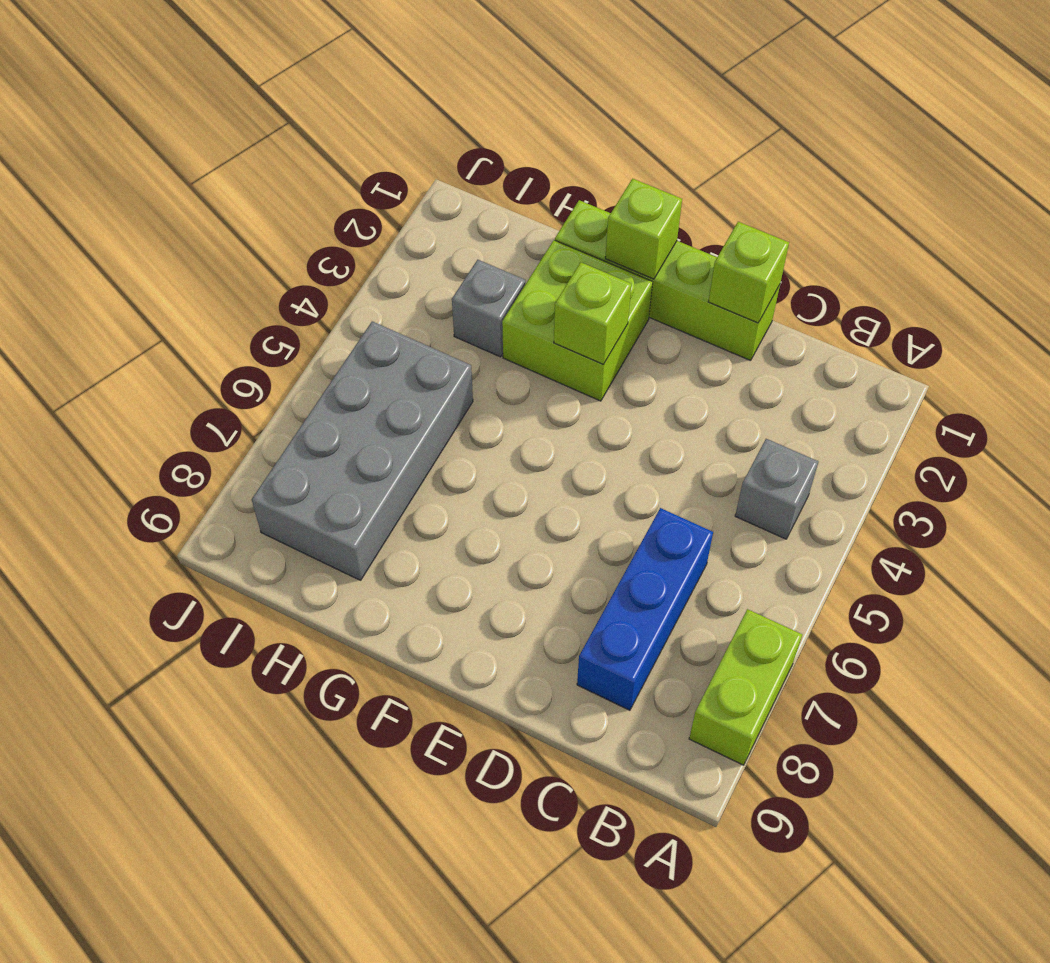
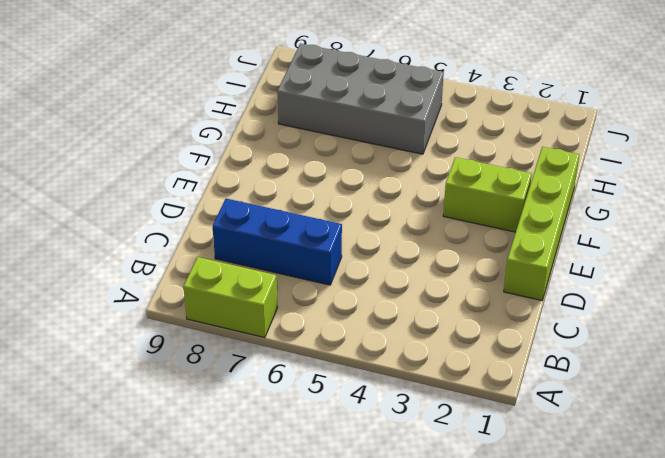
lime brick F2:F3 level 1 -> lime brick F2:G3 level 1
none -> grey brick B4 level 1
none -> grey brick H3 level 1

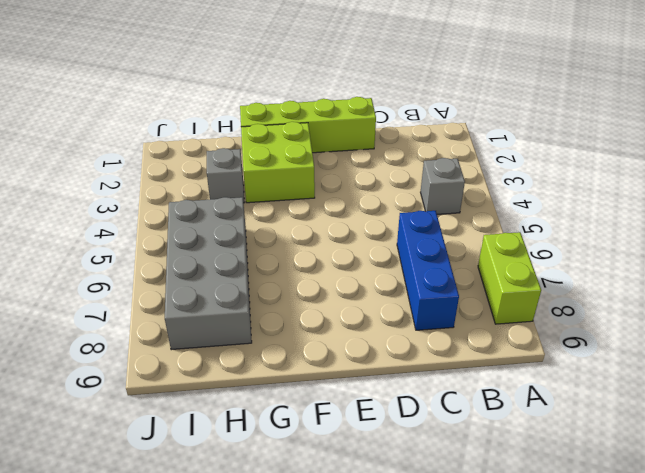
none -> lime brick D1 level 2
none -> lime brick F1 level 2

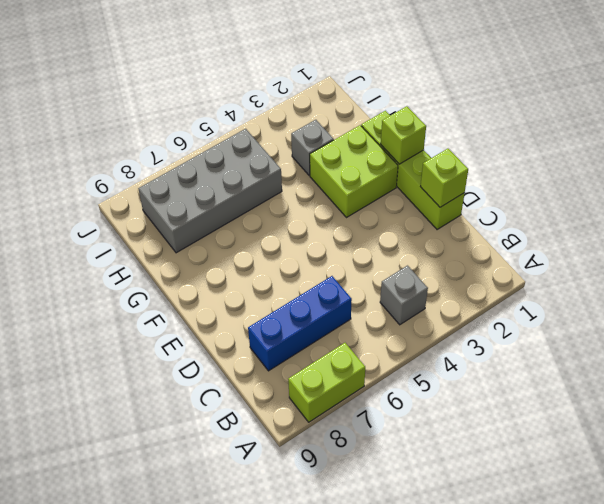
none -> lime brick F3 level 2

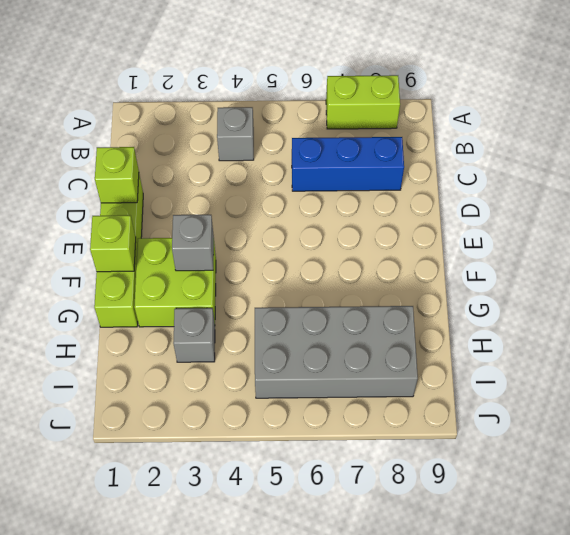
grey brick F3 level 2 -> lime brick F3 level 2

